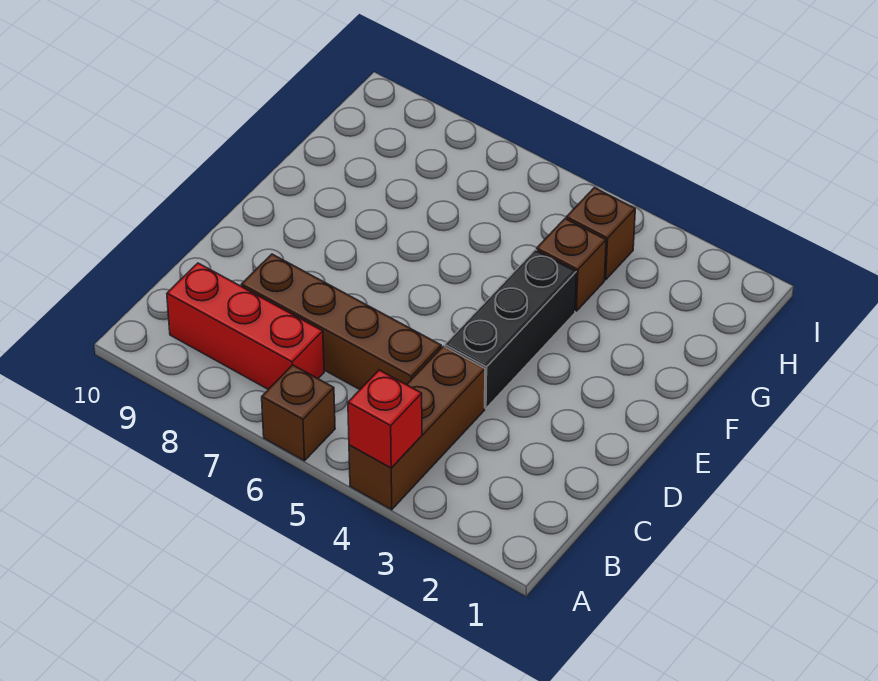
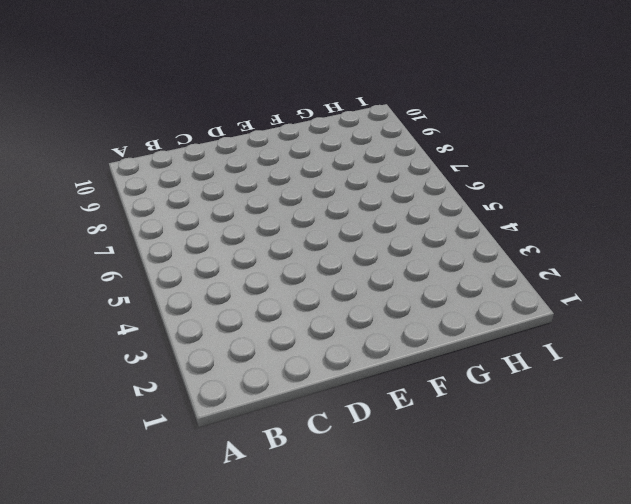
none -> brown brick A4:C4 level 1
none -> brown brick A6 level 1

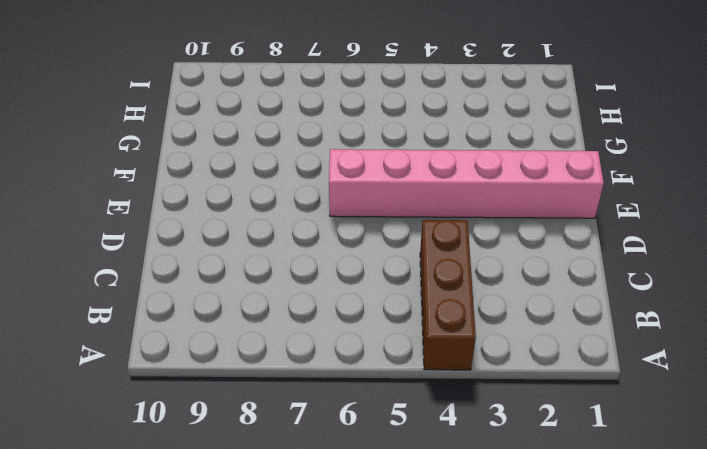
pink brick E1:E6 level 1 -> black brick D4:F4 level 1
none -> brown brick A6 level 1
none -> red brick B7:B9 level 1

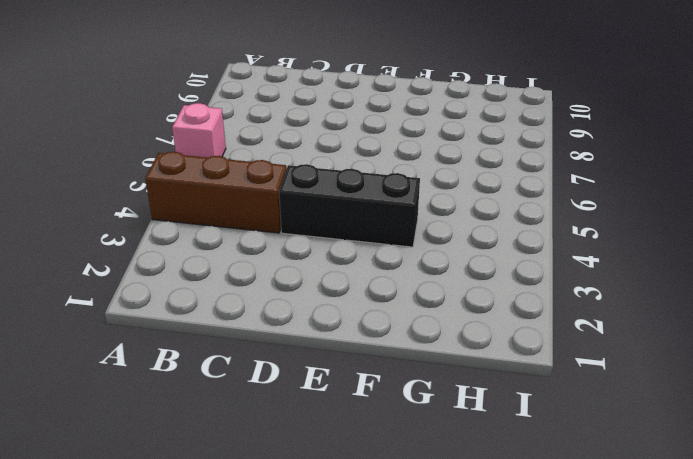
pink brick A6 level 1 -> brown brick A6 level 1
none -> red brick B7:B9 level 1
none -> brown brick C5:C8 level 1

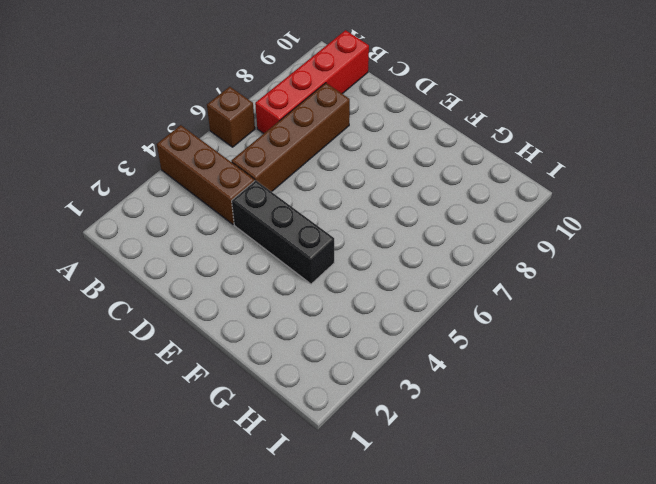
red brick B7:B10 level 1 -> red brick B7:B9 level 1
none -> brown brick G4 level 1
none -> brown brick H4 level 1

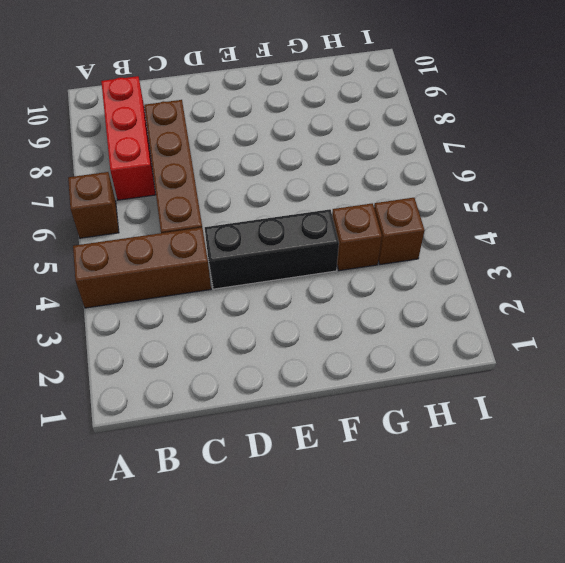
none -> red brick A4 level 2

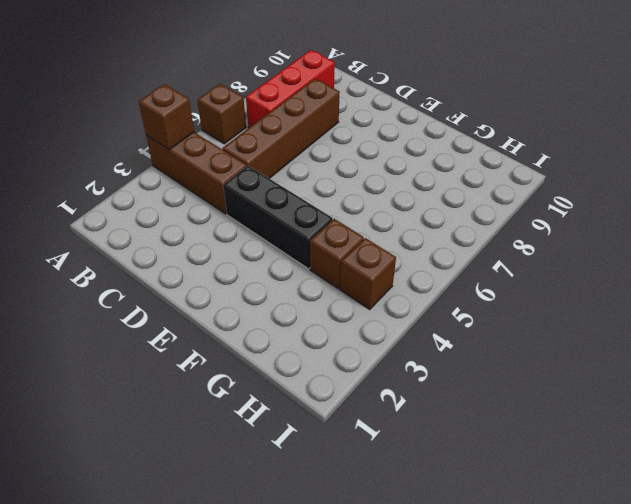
brown brick A4 level 2 -> red brick A4 level 2

